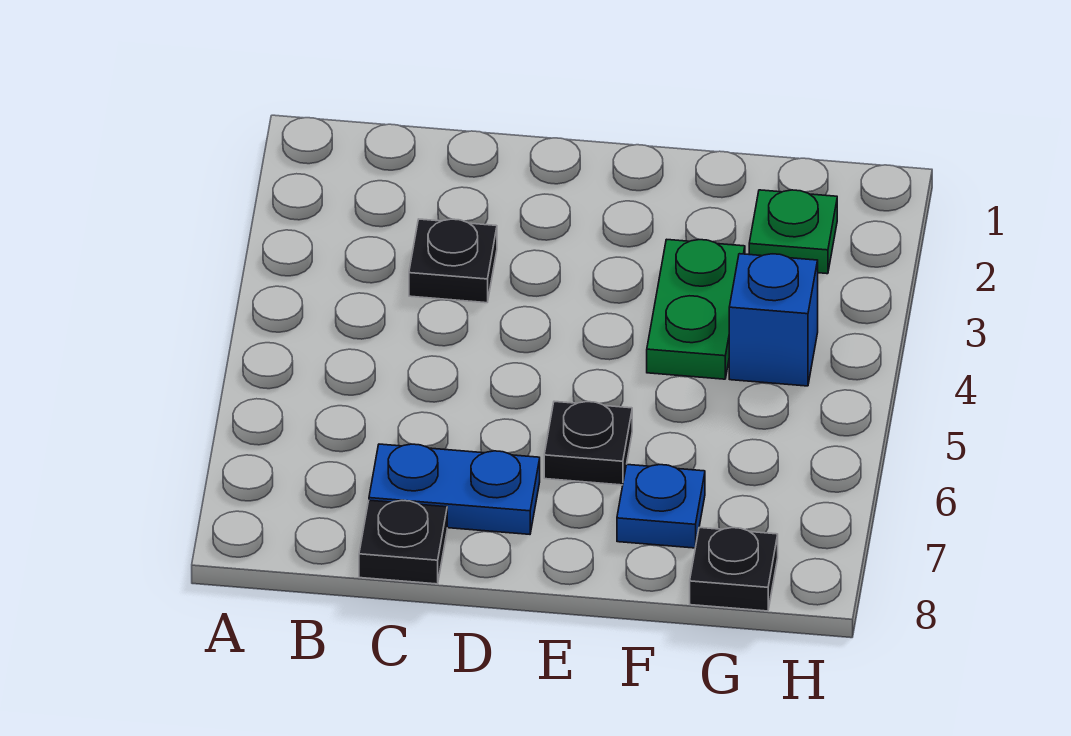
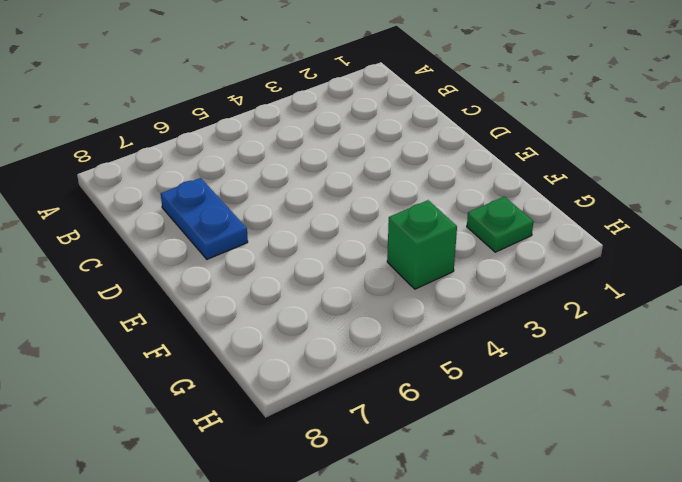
green brick G4 level 1 -> blue brick G4 level 1
none -> black plate C3 level 1
none -> black plate C8 level 1

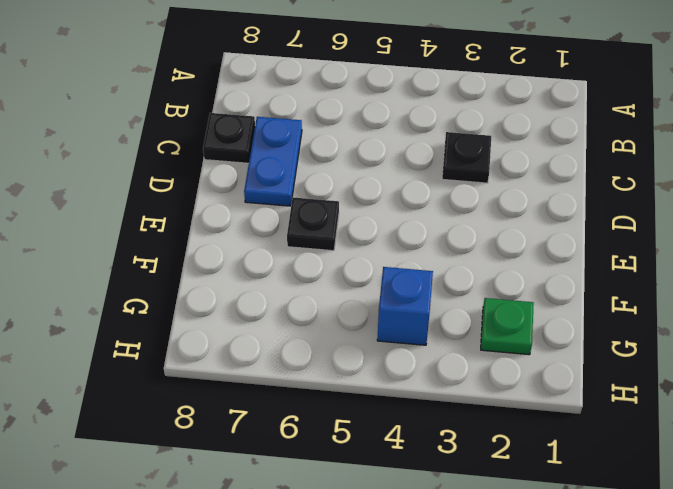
none -> green plate F3:F4 level 1
none -> blue plate F7 level 1

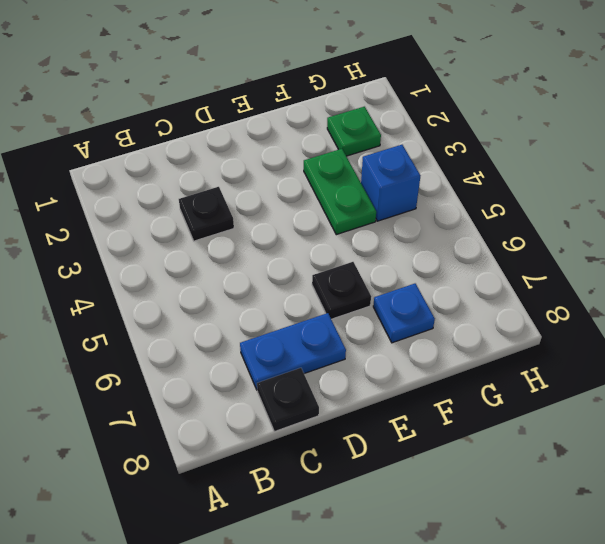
none -> black plate G8 level 1

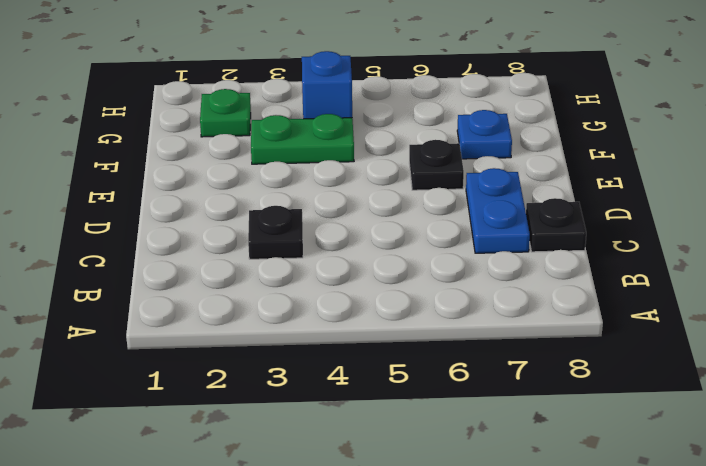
none -> black plate G8 level 1

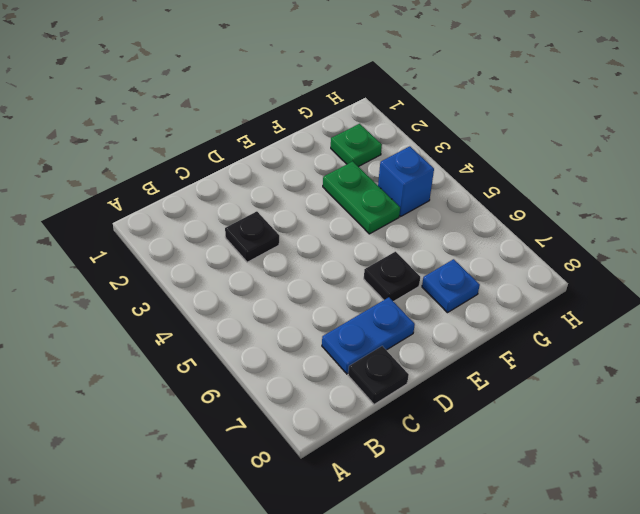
none -> black plate G8 level 1

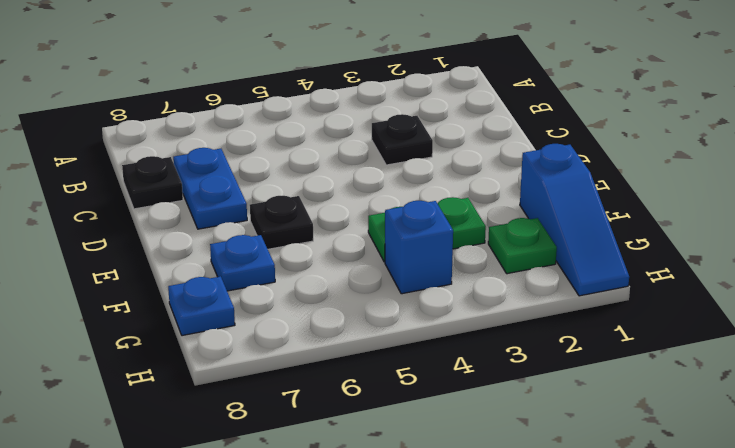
blue slope F1:H1 level 1 top F -> none
blue plate G8 level 1 -> black plate G8 level 1

